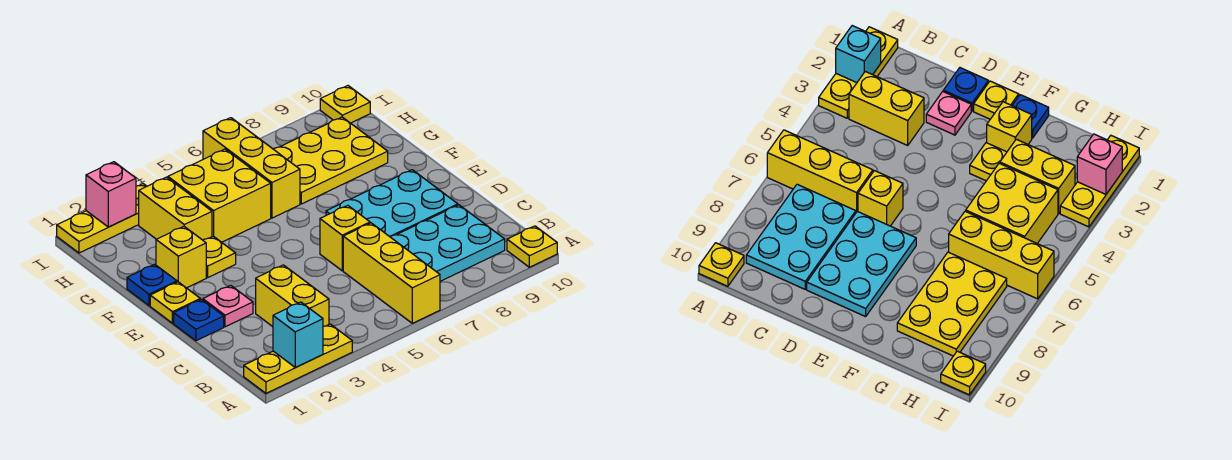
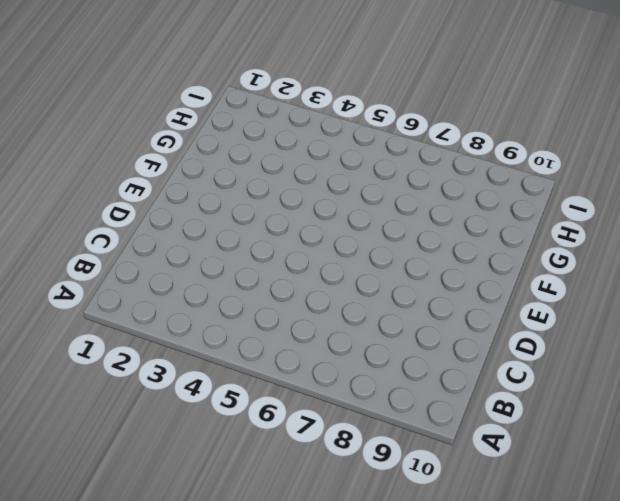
none -> yellow plate A1:A3 level 1
none -> yellow brick A6:C6 level 1
none -> yellow plate A10 level 1

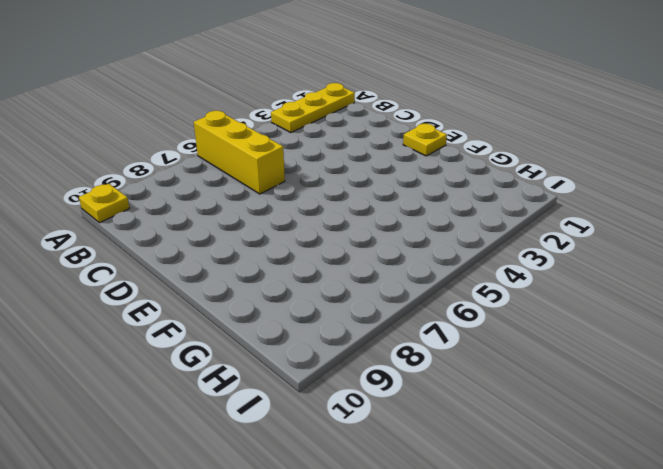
none -> yellow brick B3:C3 level 1
none -> cyan plate B7:C9 level 1
none -> blue plate D1 level 1

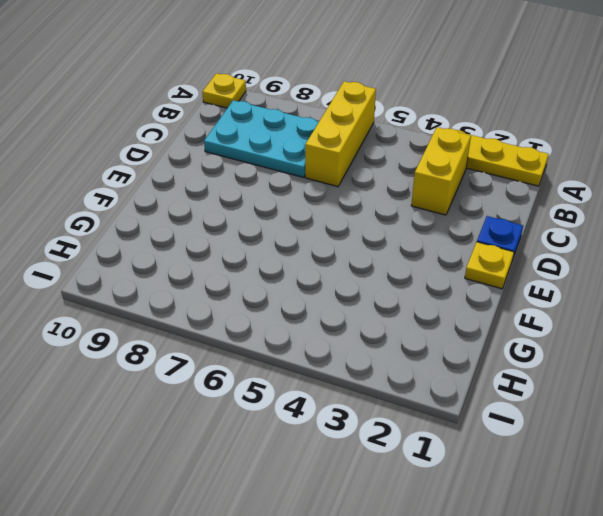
none -> pink plate D2 level 1
none -> yellow brick D6 level 1
none -> cyan plate D7:E9 level 1

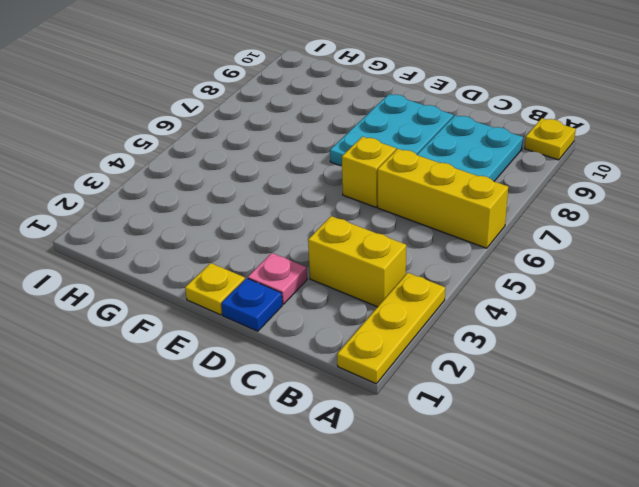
none -> blue plate F1 level 1
none -> yellow brick F2 level 1
none -> yellow plate F3 level 1

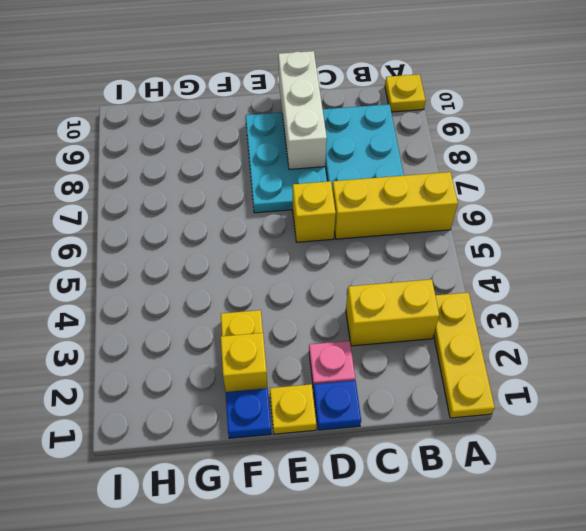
white brick D8:D10 level 2 -> none
none -> yellow brick G3:H3 level 1
none -> yellow brick G4:H5 level 1
none -> yellow brick G6:I6 level 1

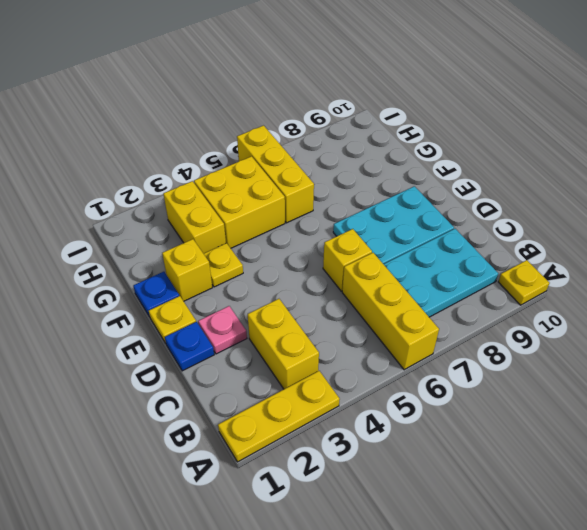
none -> yellow plate G7:H9 level 1
none -> yellow plate I1:I3 level 1
none -> yellow plate I10 level 1

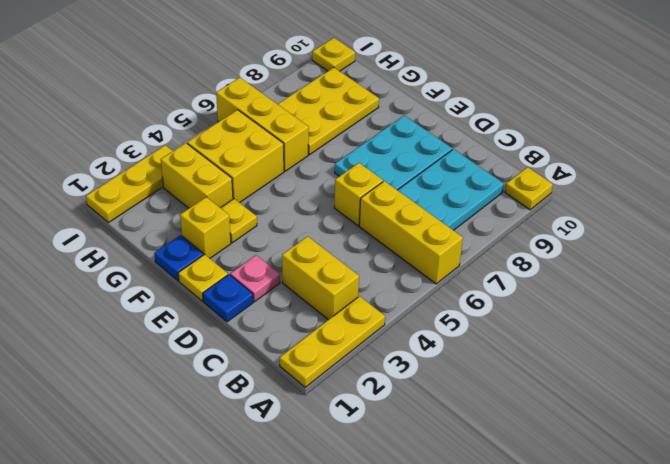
none -> cyan brick A2 level 2
none -> pink brick I2 level 2

